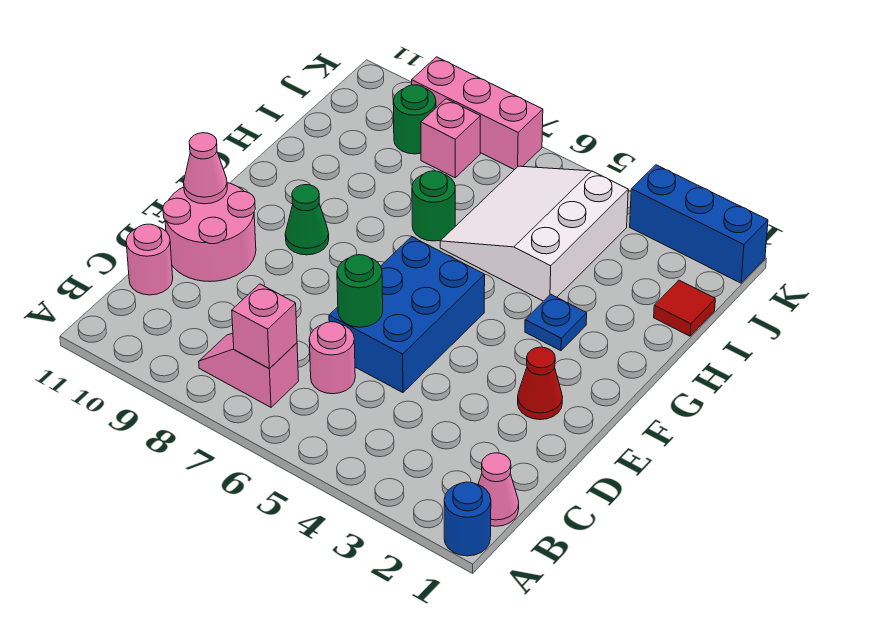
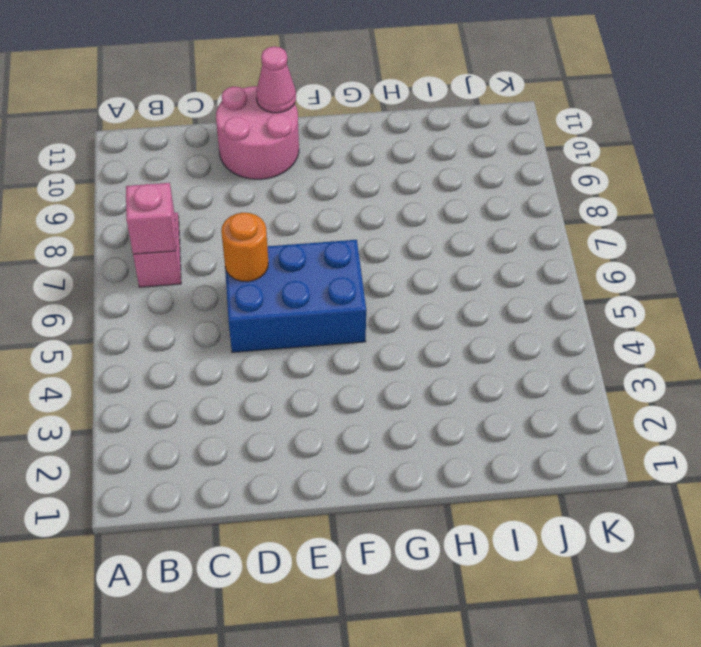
orange round brick D6 level 2 -> green round brick D6 level 2
none -> blue round brick A1 level 1
none -> pink cone B1 level 1
none -> pink round brick C6 level 1

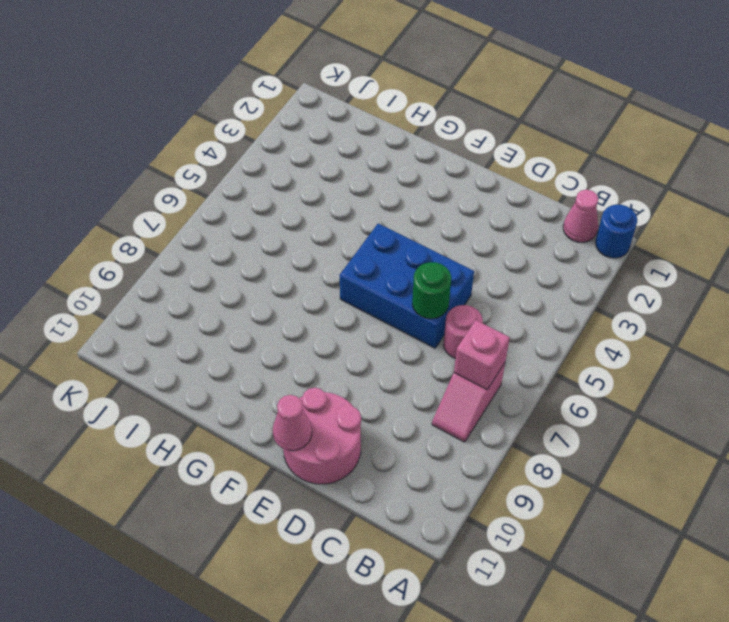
none -> pink round brick C11 level 1
none -> red cone E2 level 1
none -> green cone F9 level 1

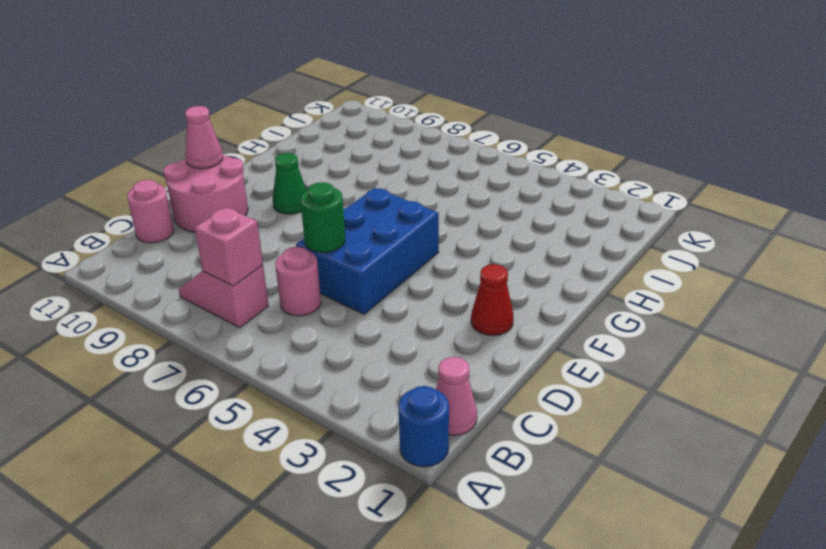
none -> blue plate G3 level 1
none -> white slope H4:J6 level 1 top 4
none -> green round brick H7 level 1

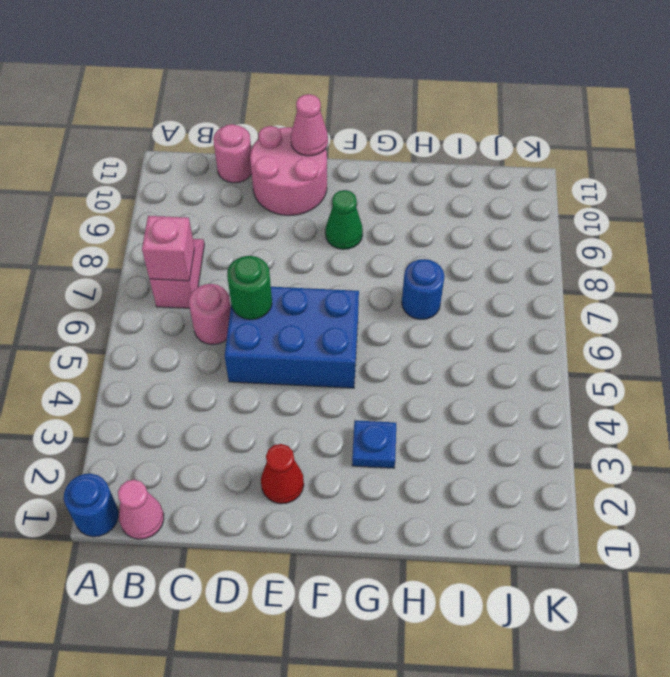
blue round brick H7 level 1 -> green round brick H7 level 1
none -> white slope H4:J6 level 1 top 4
none -> red tile I1 level 1
none -> pink brick J8 level 1

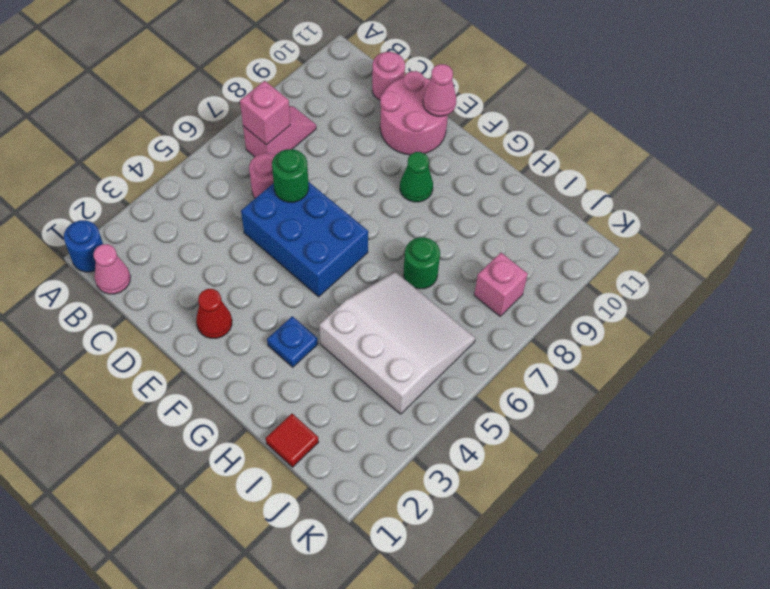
none -> green round brick J9 level 1
none -> blue brick K1:K3 level 1
none -> pink brick K7:K9 level 1

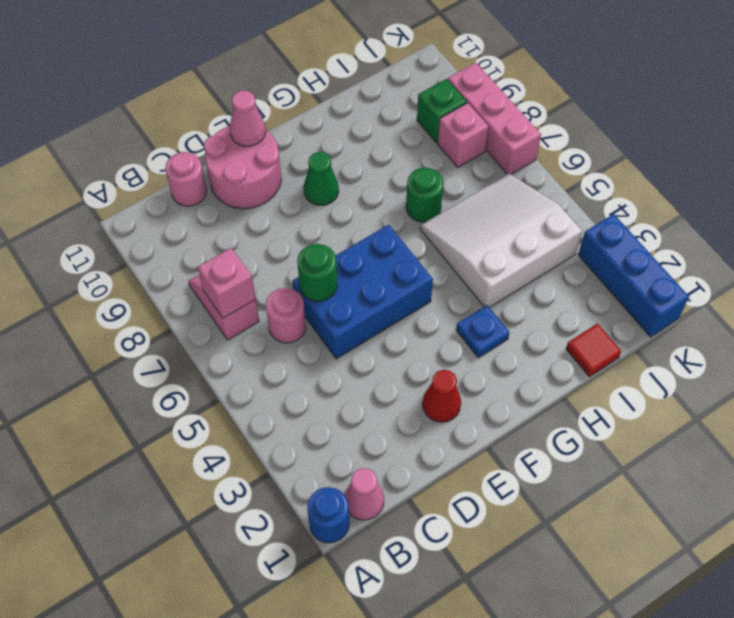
green brick J9 level 1 -> green round brick J9 level 1

